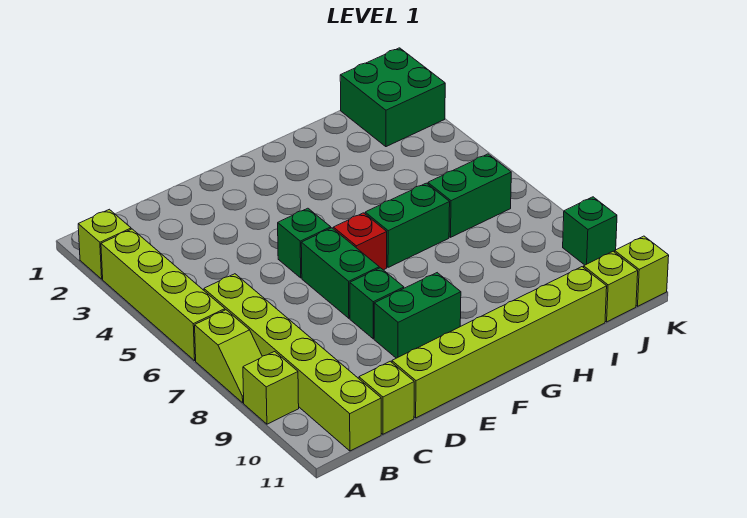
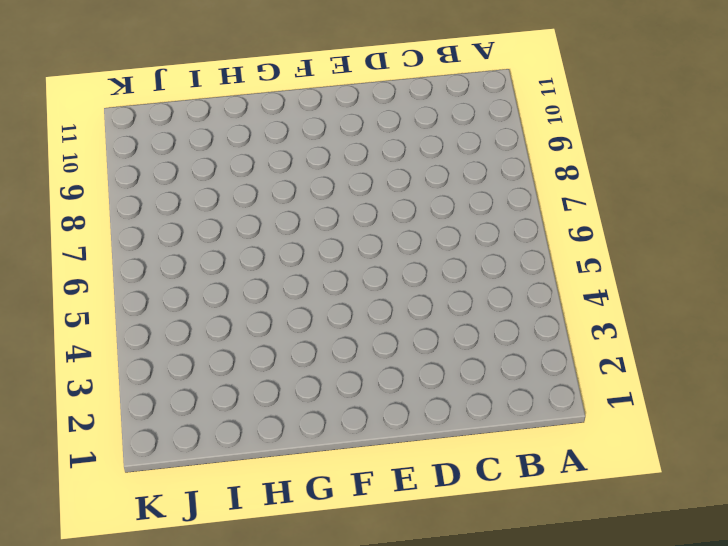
none -> lime brick A2 level 1
none -> lime brick A3:A6 level 1
none -> lime slope A7:A8 level 1 top 7

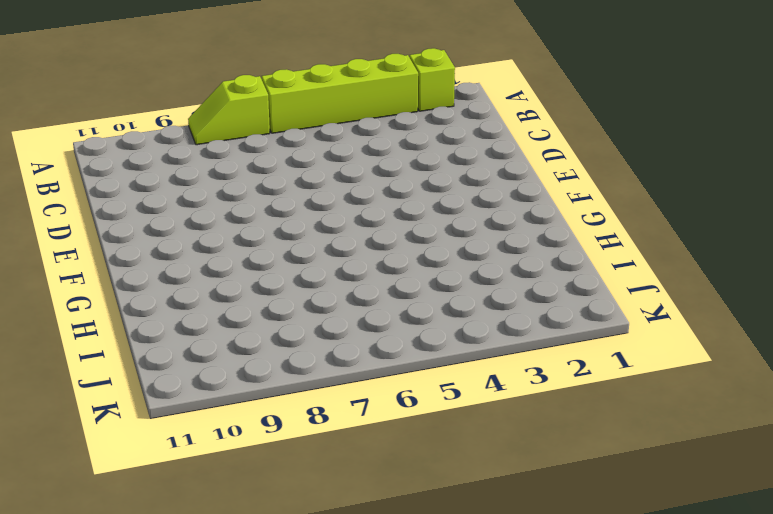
none -> lime brick A9 level 1
none -> lime brick B6:B11 level 1
none -> lime brick C11 level 1

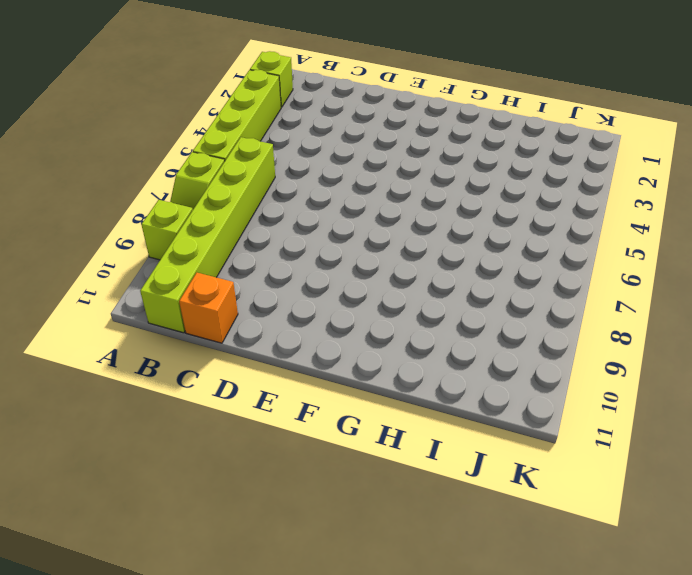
orange brick C11 level 1 -> lime brick C11 level 1
none -> lime brick D11:I11 level 1
none -> green brick E5 level 1
none -> green brick E6:E7 level 1

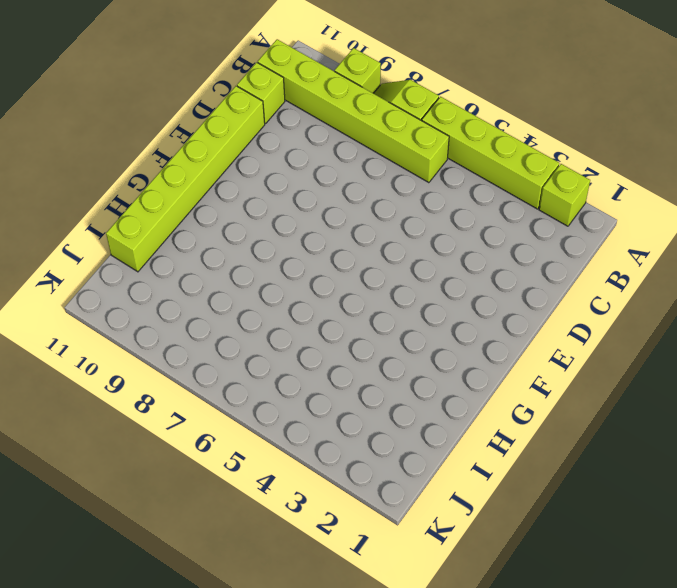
none -> green brick E5 level 1
none -> green brick E6:E7 level 1
none -> green brick E8 level 1

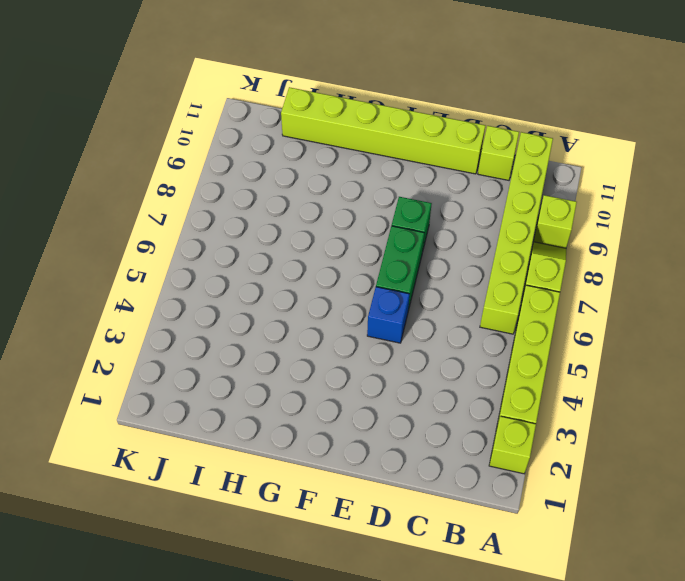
blue brick E5 level 1 -> green brick E5 level 1
none -> green brick E9:F9 level 1
none -> red brick F6 level 1
none -> green brick G6:H6 level 1

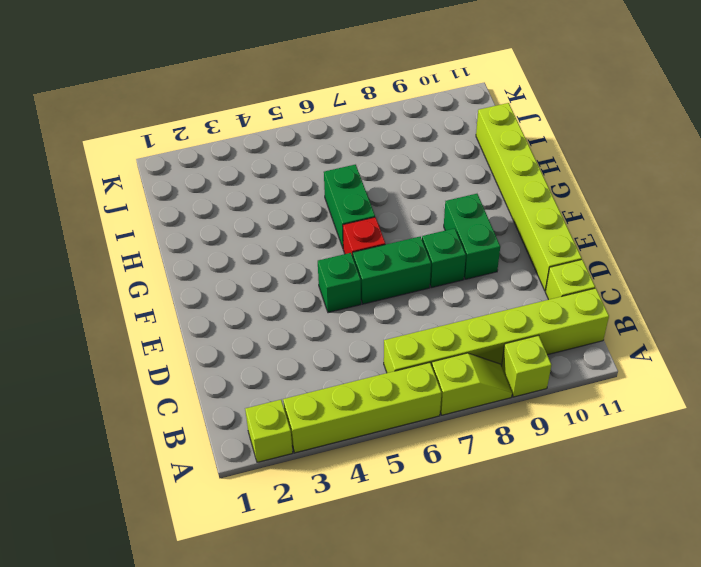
none -> green brick I6:J6 level 1
none -> green brick J1:K2 level 1
none -> lime brick J11 level 1

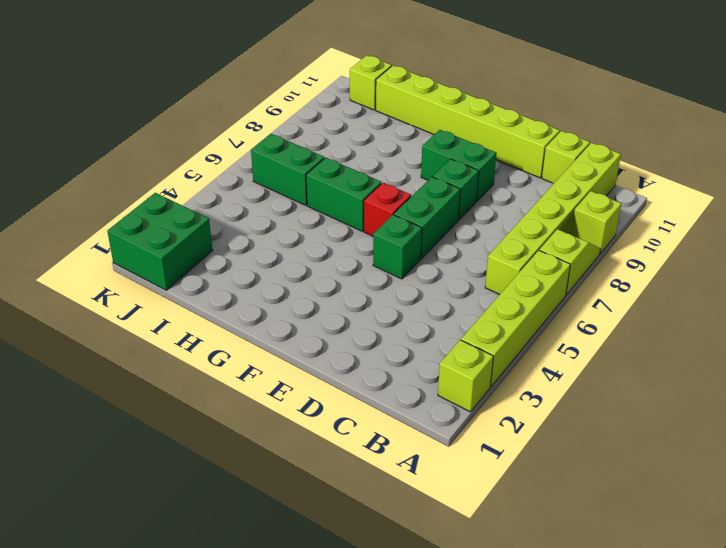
none -> green brick K9 level 1
none -> lime brick K11 level 1

